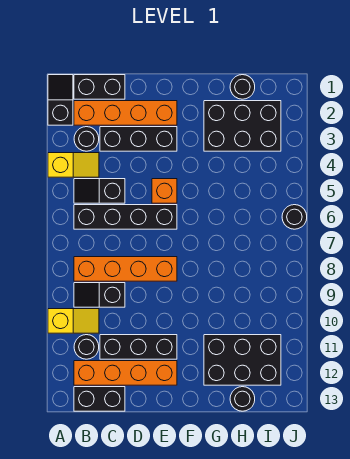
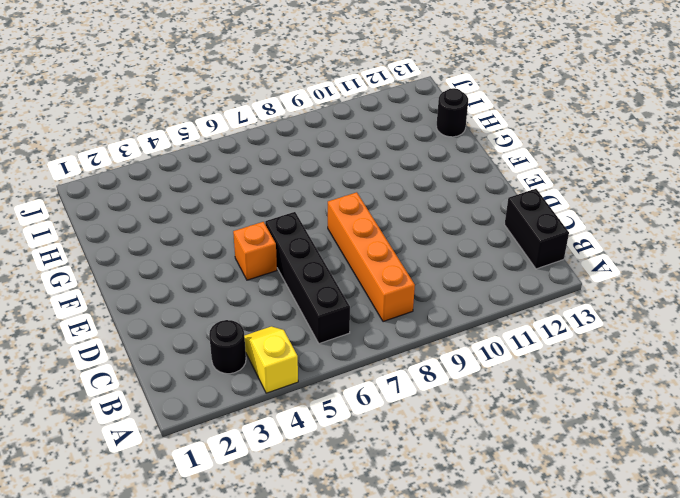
none -> black slope A1:A2 level 1 top 2
none -> yellow slope A10:B10 level 1 top A
none -> black brick B1:C1 level 1

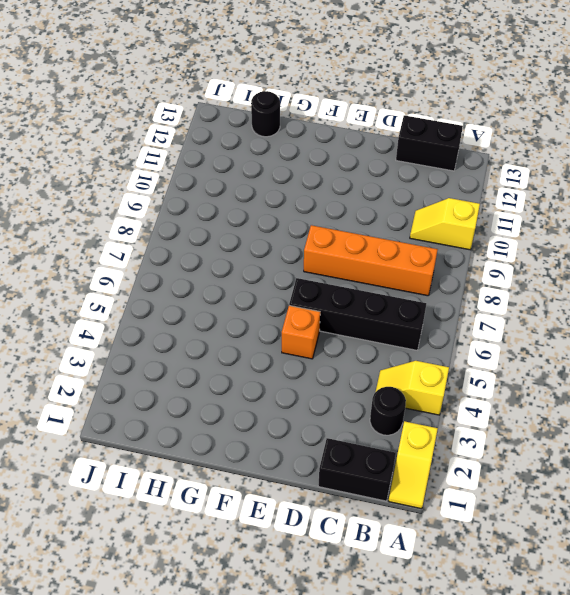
yellow slope A1:A2 level 1 top 2 -> black slope A1:A2 level 1 top 2
none -> orange brick B2:E2 level 1
none -> black slope B5:C5 level 1 top C
none -> black slope B9:C9 level 1 top C

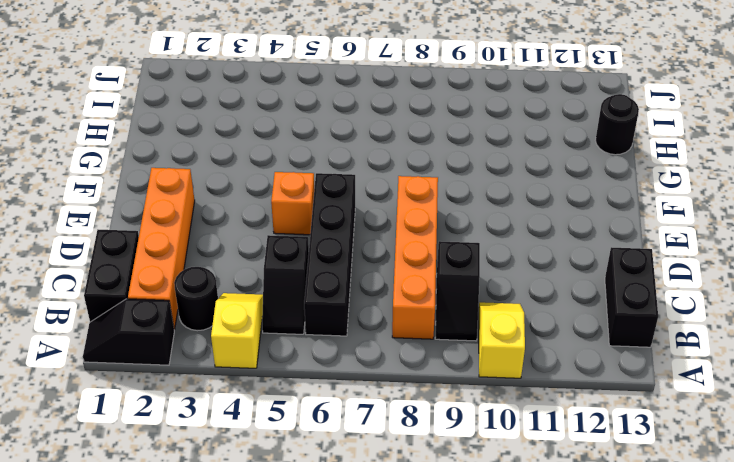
none -> black round brick B11 level 1
none -> orange brick B12:E12 level 1
none -> black brick C3:E3 level 1

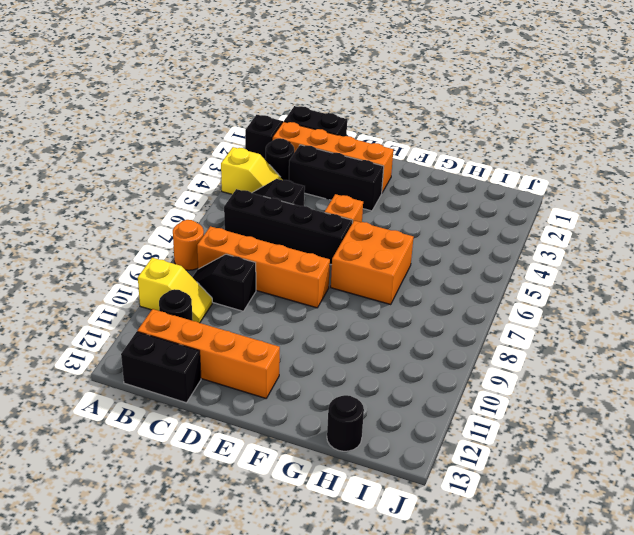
orange round brick A8 level 1 -> none
orange brick F6:G7 level 1 -> none
none -> black brick C11:E11 level 1
none -> black brick G2:I3 level 1
none -> black brick G11:I12 level 1

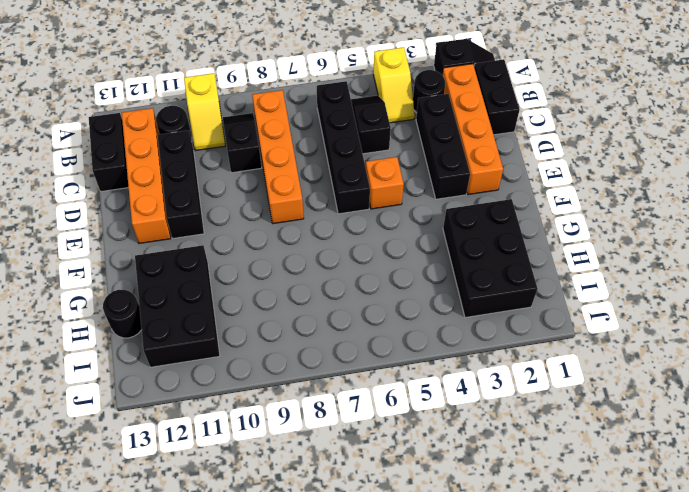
none -> black round brick H1 level 1
none -> black round brick J6 level 1

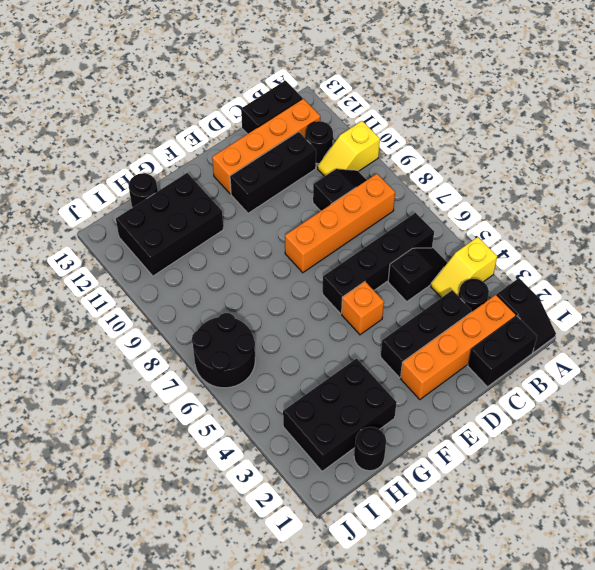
black round brick I6:J7 level 1 -> black round brick J6 level 1

